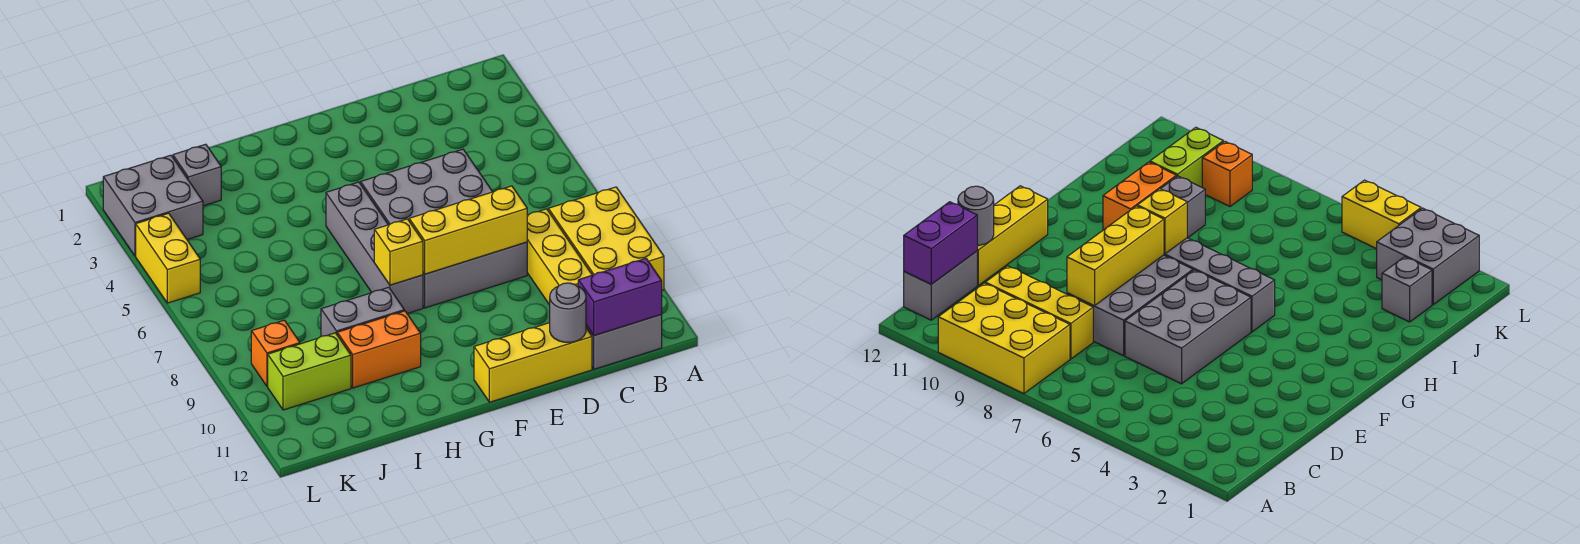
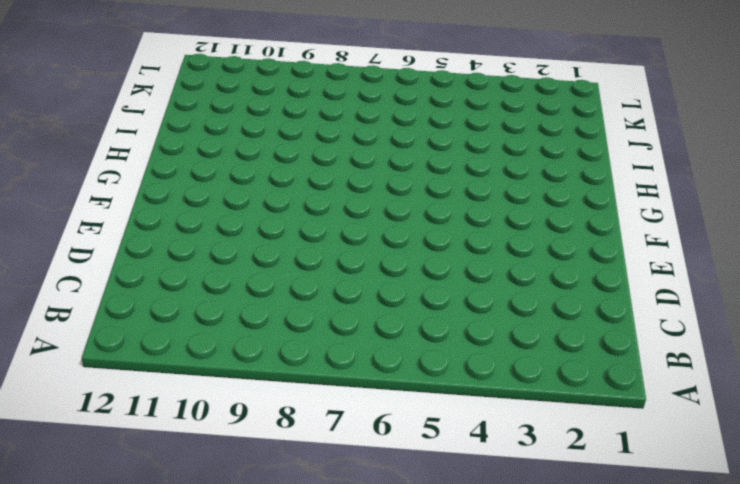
none -> yellow brick A8:B10 level 1
none -> grey brick B12:C12 level 1
none -> yellow brick C8:C10 level 1

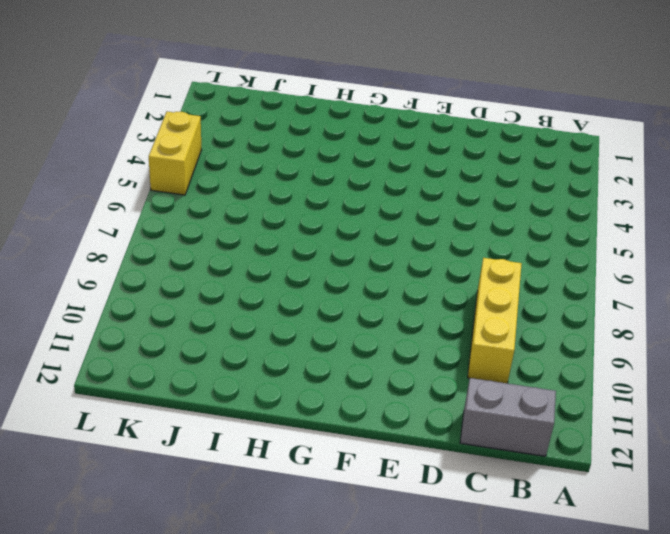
none -> yellow brick A8:B10 level 1
none -> grey brick D5:F6 level 1
none -> grey brick D7:F8 level 1

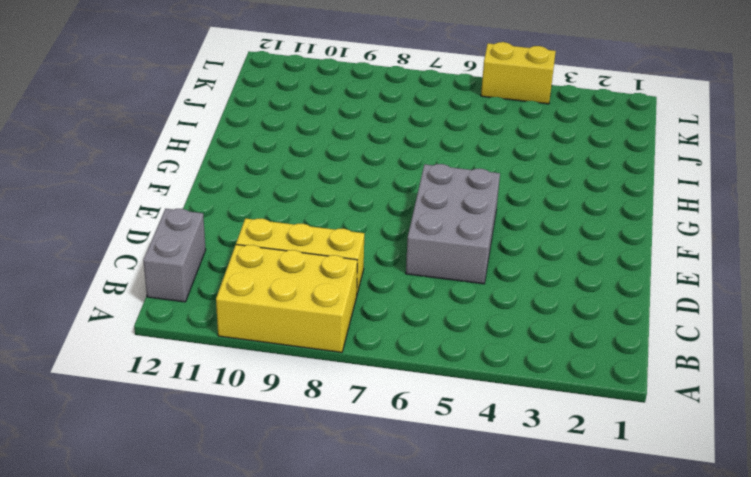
none -> grey brick D7:F8 level 1
none -> yellow brick D12:F12 level 1
none -> grey brick G5:G8 level 1

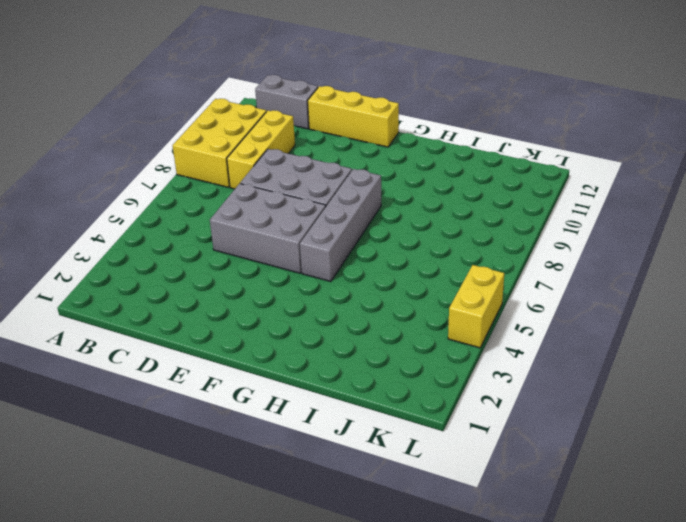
none -> grey brick H9:I9 level 1
none -> orange brick H10:I10 level 1
none -> grey brick J2 level 1

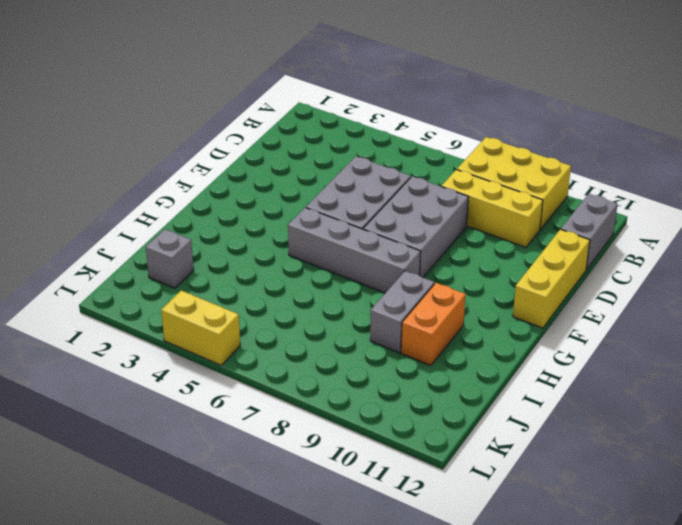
none -> lime brick J10:K10 level 1
none -> grey brick K2:L3 level 1
none -> orange brick K9 level 1

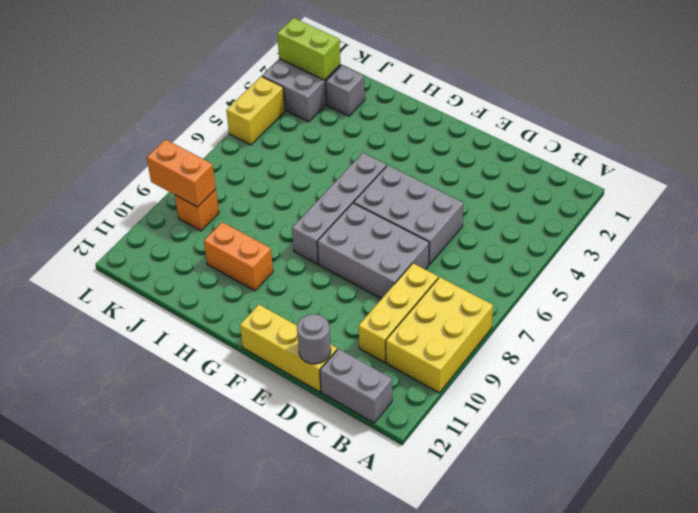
lime brick K2:L2 level 2 -> lime brick J10:K10 level 1
orange brick K9:L9 level 2 -> none
none -> grey brick H9:I9 level 1
none -> purple brick B12:C12 level 2
none -> yellow brick D8:F8 level 2

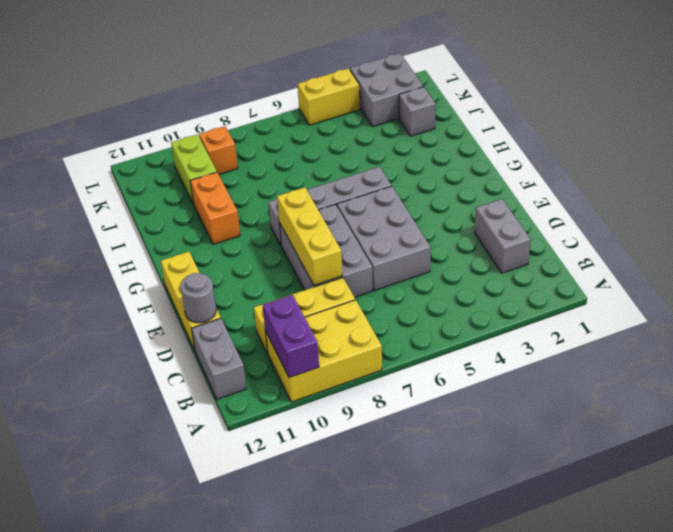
purple brick A10:B10 level 2 -> purple brick B12:C12 level 2
grey brick C2:D2 level 1 -> grey brick H9:I9 level 1
none -> yellow brick G8 level 2

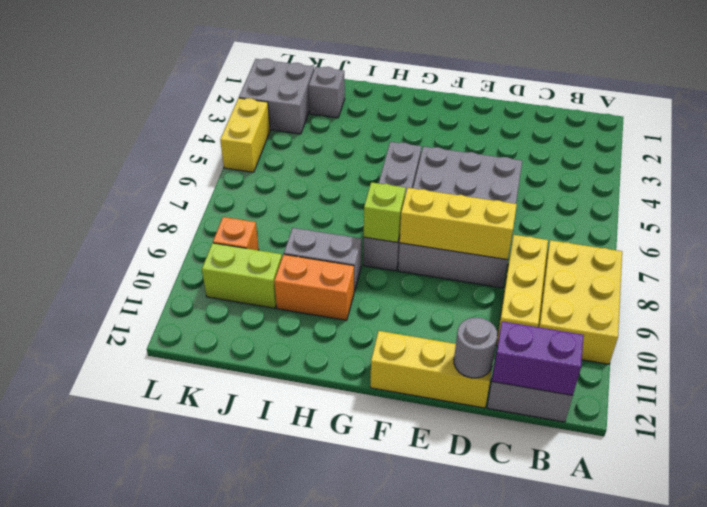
lime brick G8 level 2 -> yellow brick G8 level 2

